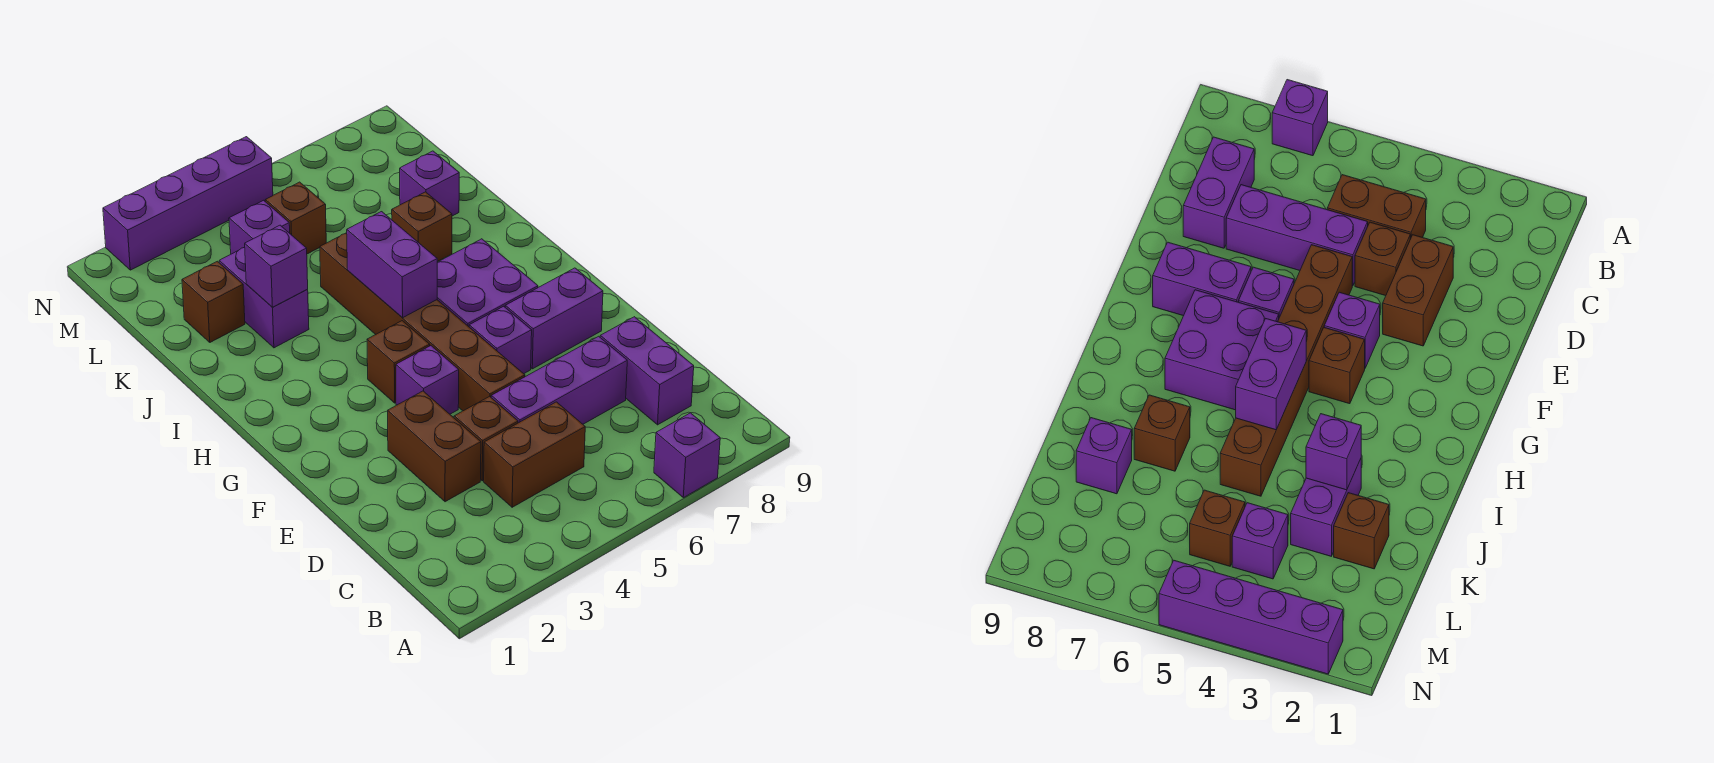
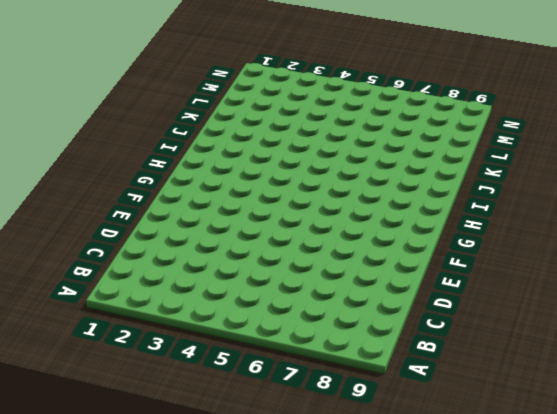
none -> purple brick A7 level 1
none -> brown brick C4:C5 level 1
none -> purple brick C8:D8 level 1

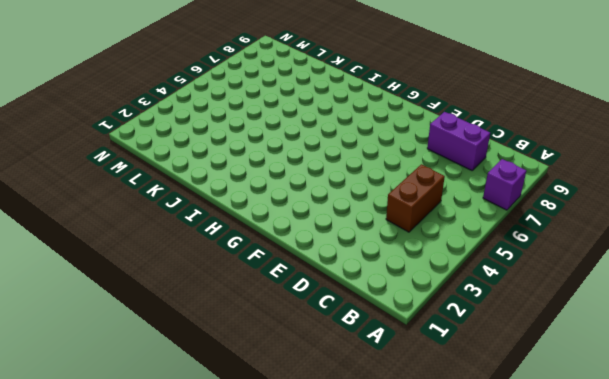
none -> brown brick D3:E3 level 1
none -> brown brick D4 level 1
none -> purple brick D5:D7 level 1

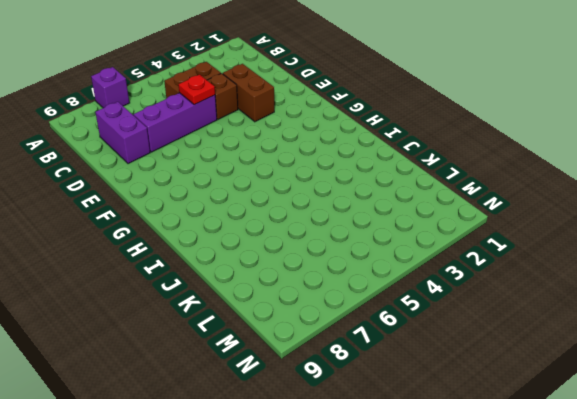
red plate D5 level 2 -> none
none -> brown brick E5:J5 level 1
none -> purple brick F4 level 1
none -> purple brick F6 level 1

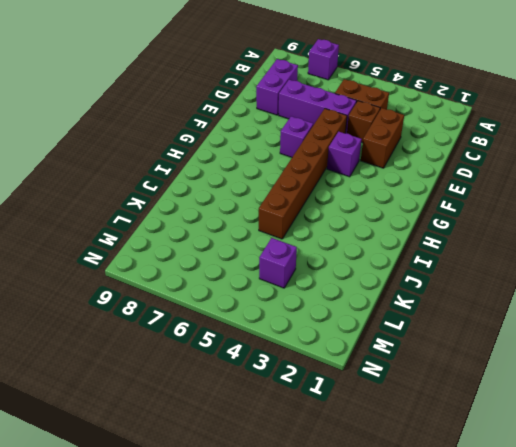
none -> purple brick F7:F8 level 1
none -> brown brick G4 level 1
none -> purple brick G6:H7 level 1

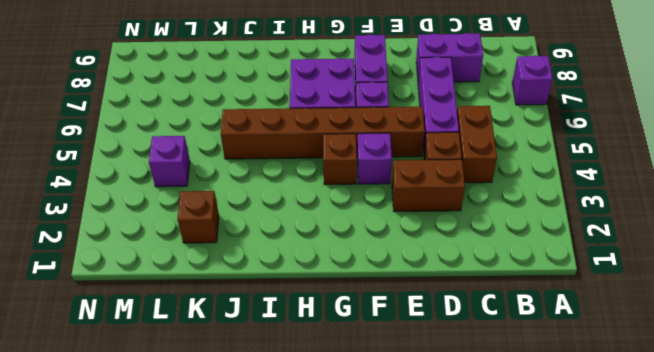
none -> purple brick J3:K3 level 1
none -> brown brick J7 level 1
none -> purple brick K8 level 1

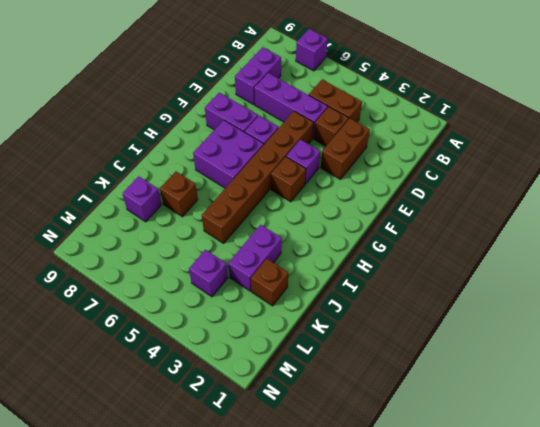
none -> brown brick L5 level 1
none -> purple brick N2:N5 level 1
none -> purple brick H5:I5 level 2

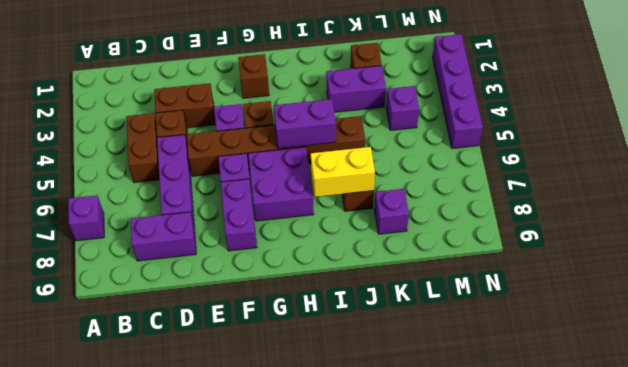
brown brick G2 level 1 -> brown brick L5 level 1
yellow brick I7:J7 level 2 -> none
none -> purple brick J3 level 2

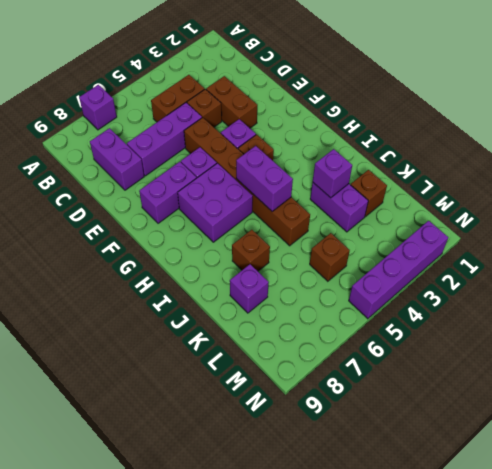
none -> purple brick L4 level 1

